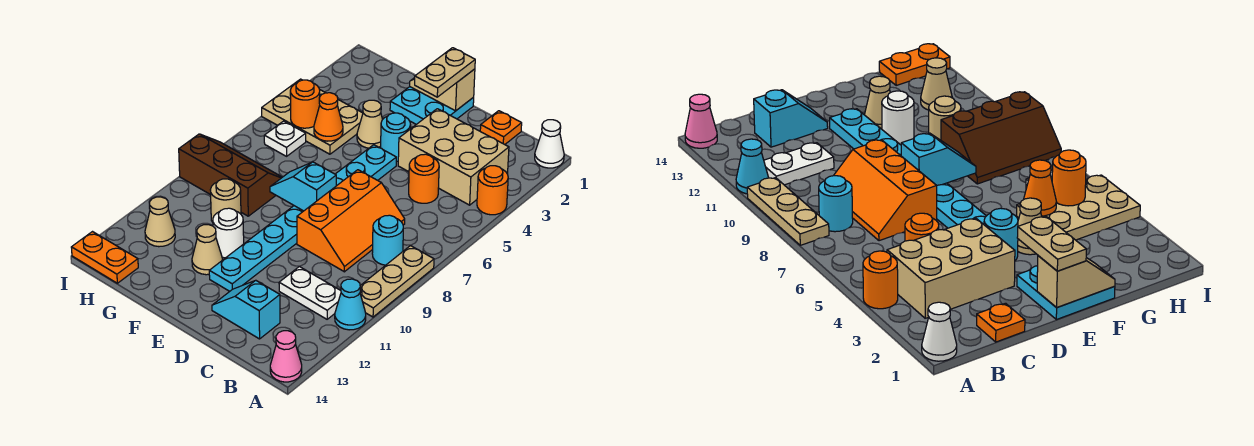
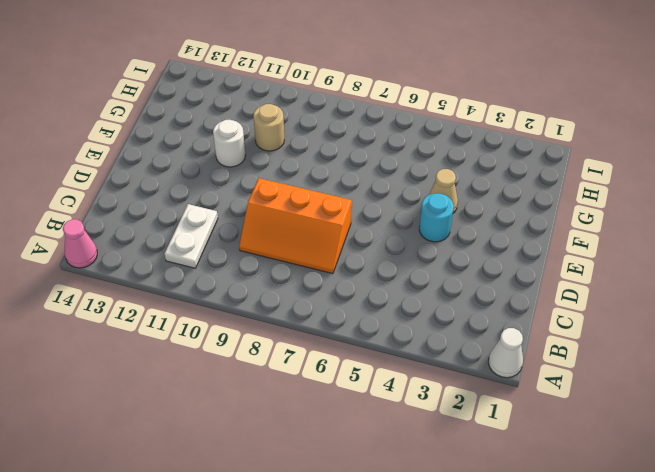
none -> orange round brick A4 level 1
none -> tan plate A8:A10 level 1
none -> cyan cone A11 level 1

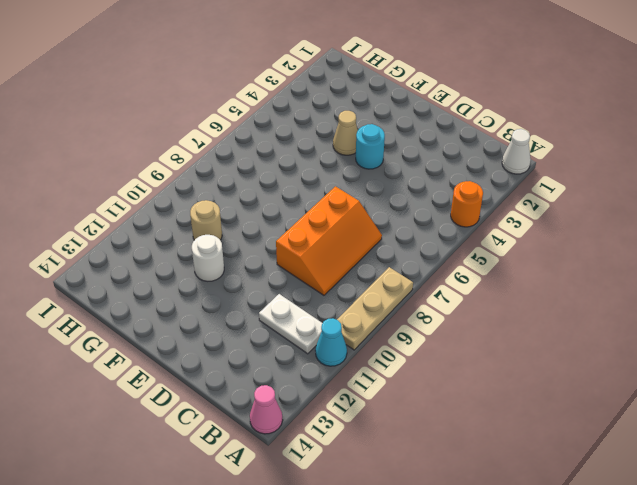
none -> tan brick B3:D4 level 1
none -> cyan round brick B8 level 1
none -> orange plate C1 level 1

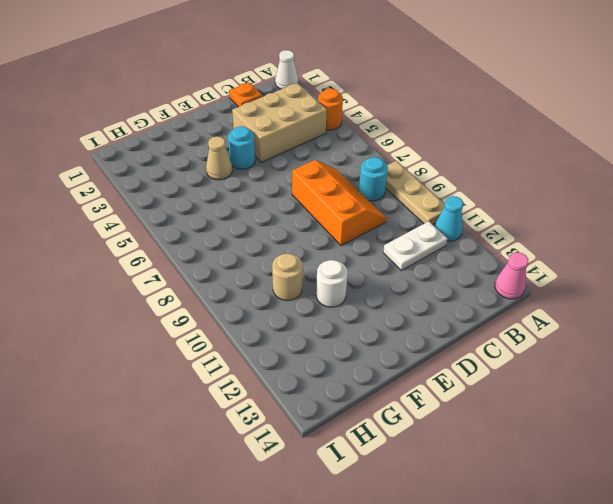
none -> orange round brick C5 level 1
none -> cyan slope C13:D13 level 1 top C
none -> cyan plate E1:F2 level 1

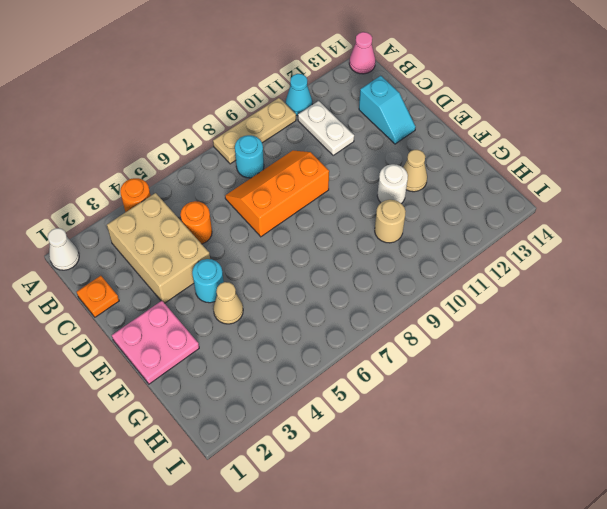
pink plate E1:F2 level 1 -> cyan plate E1:F2 level 1
none -> cyan plate E5:E12 level 1
none -> tan plate G4:I5 level 1
none -> brown slope G8:I9 level 1 top 9

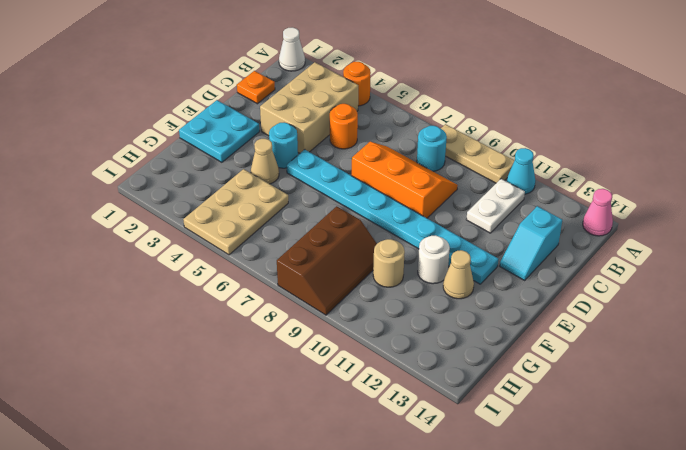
brown slope G8:I9 level 1 top 8 -> brown slope G8:I9 level 1 top 9
none -> white plate H6 level 1
none -> tan cone H12 level 1
none -> orange plate H14:I14 level 1

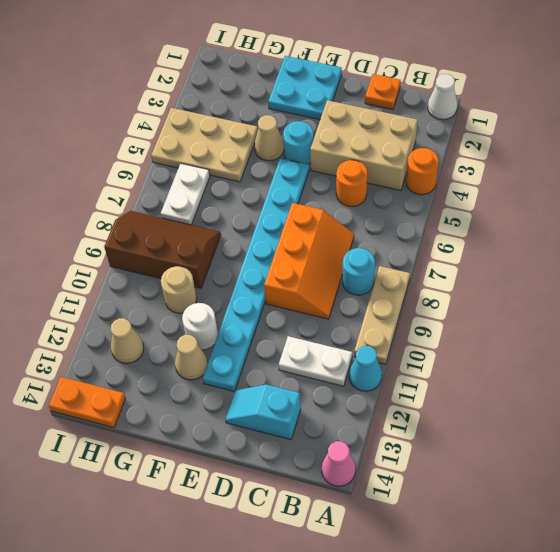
white plate H6:H7 level 1 -> white plate H6 level 1
none -> tan slope E1:F1 level 2 top E
none -> cyan slope E8:F8 level 2 top E
none -> orange cone G5 level 2

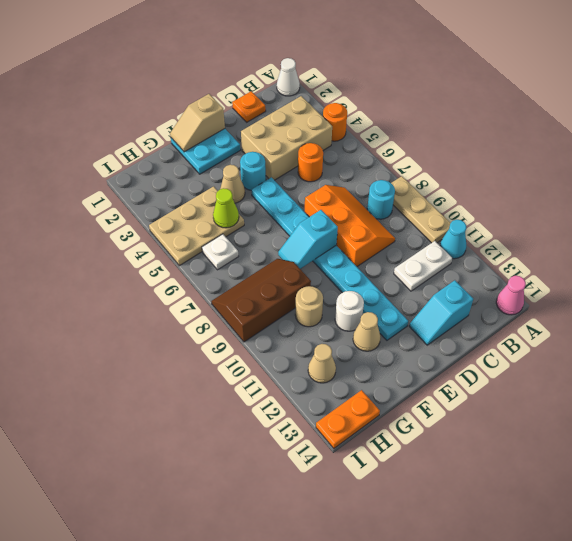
lime cone G5 level 2 -> orange cone G5 level 2
none -> orange round brick H5 level 2
none -> tan plate E1:E2 level 3

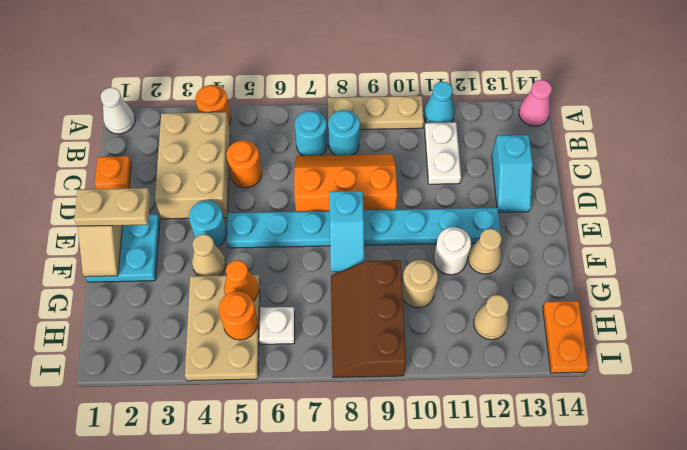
cyan round brick B7 level 1 -> none

